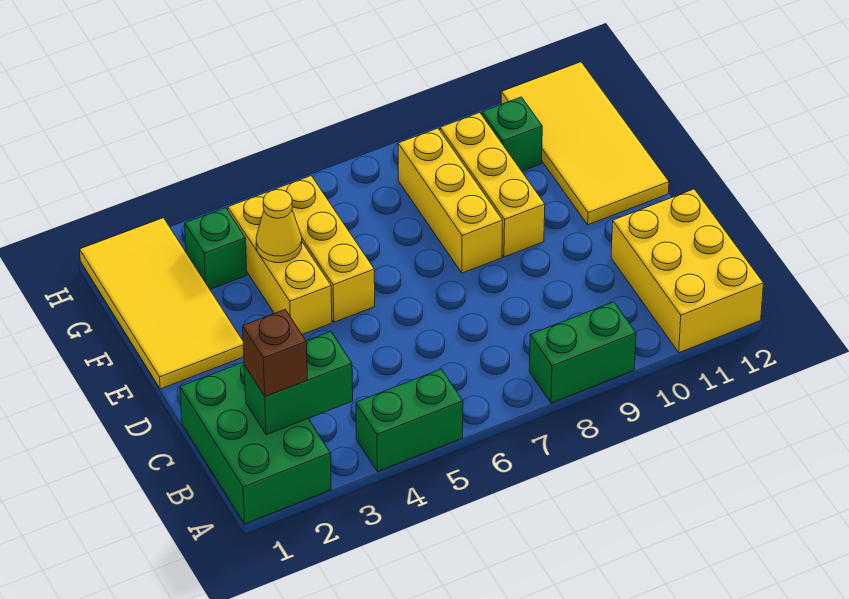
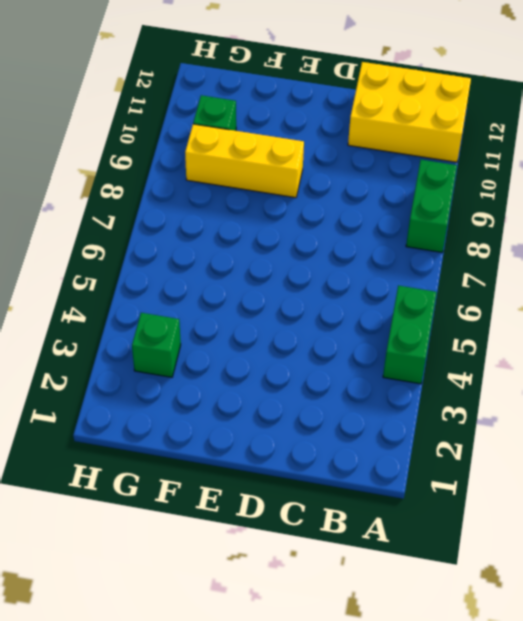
none -> green brick A1:C2 level 1
none -> yellow tile E1:H2 level 1
none -> yellow brick E4:G4 level 1

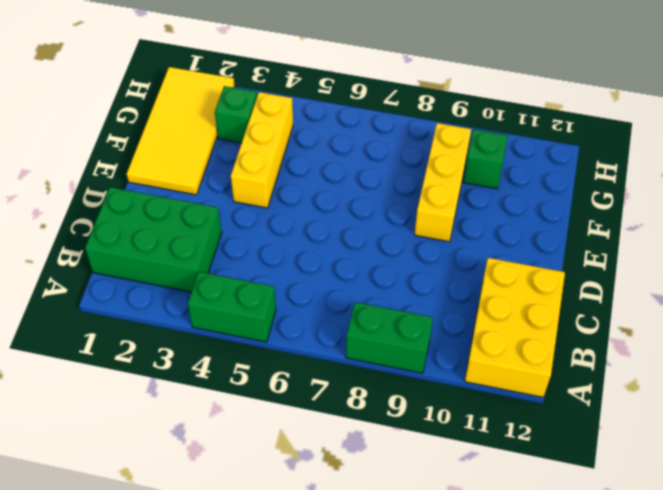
green brick B1:C3 level 1 -> green brick A1:C2 level 1
none -> yellow brick E5:G5 level 1
none -> yellow brick E8:G8 level 1
none -> yellow tile E11:H12 level 1

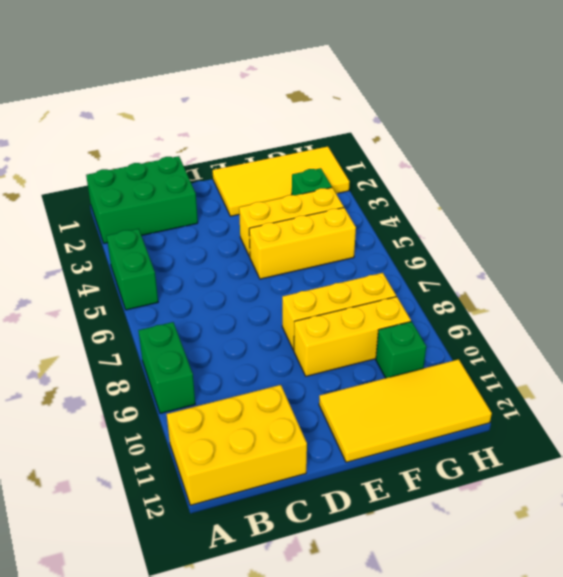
none -> green brick B2:B3 level 2
none -> yellow cone F4 level 2
none -> brown brick B2 level 3

